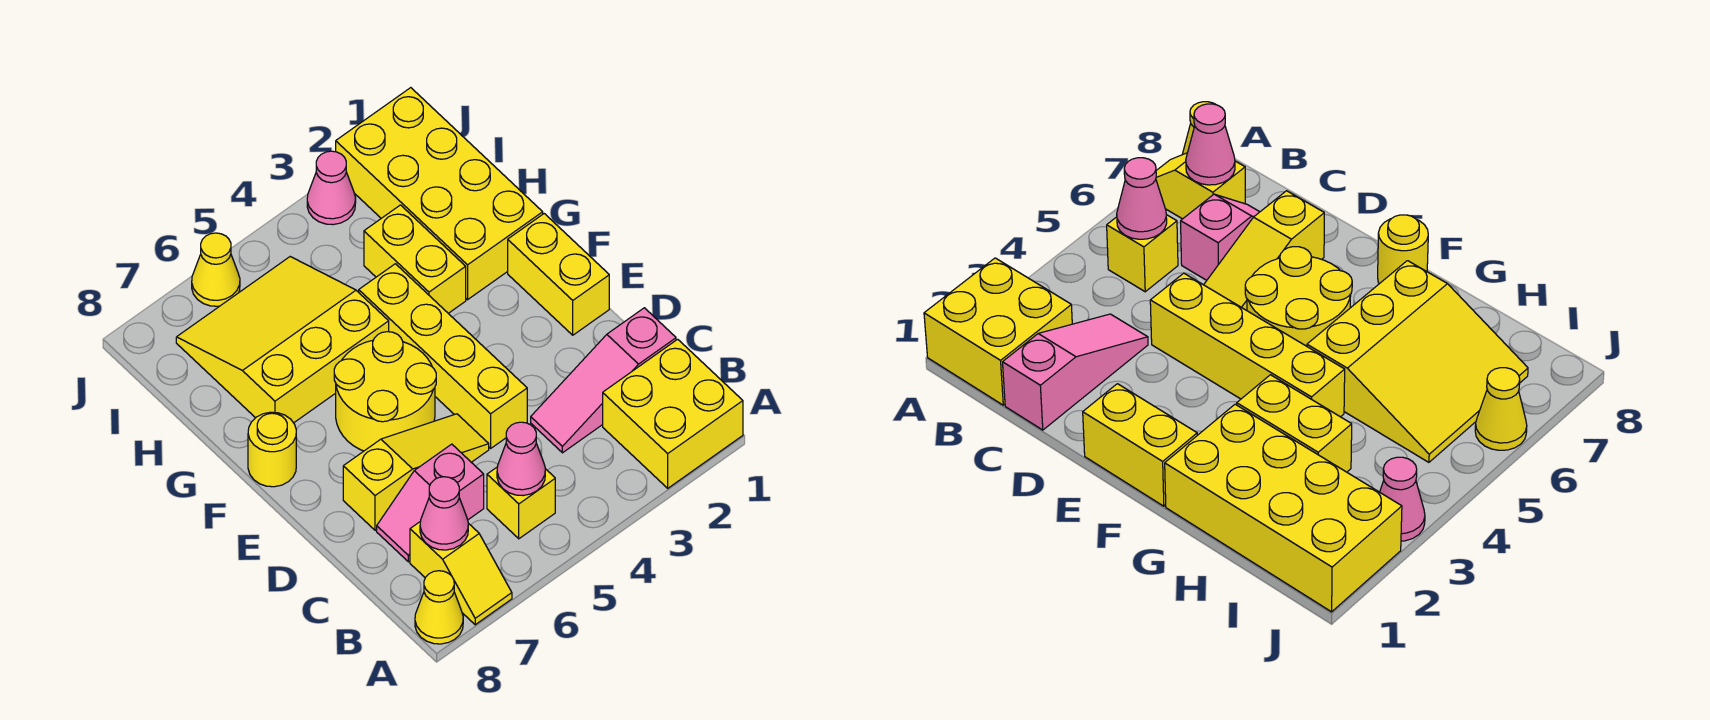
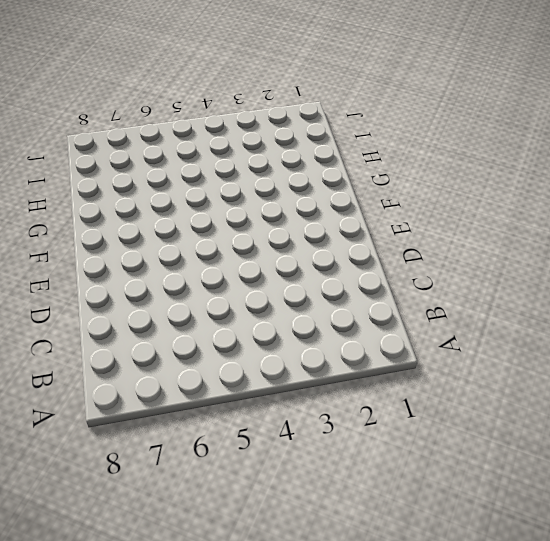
none -> yellow brick A1:B2 level 1
none -> yellow slope A7:B7 level 1 top B
none -> yellow cone A8 level 1

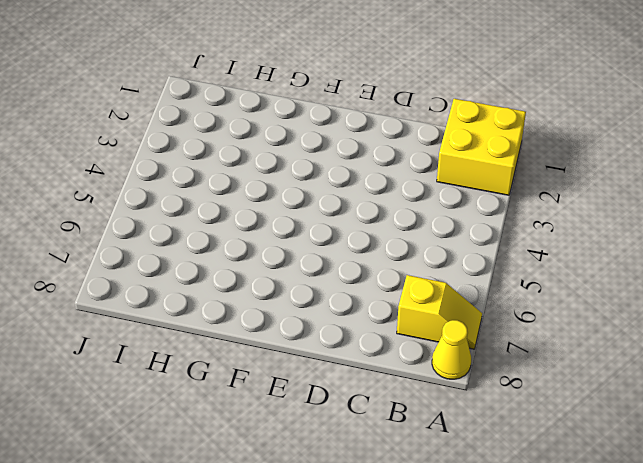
none -> yellow brick B5 level 1
none -> pink slope C1:C3 level 1 top 1
none -> pink slope C6:C7 level 1 top 6

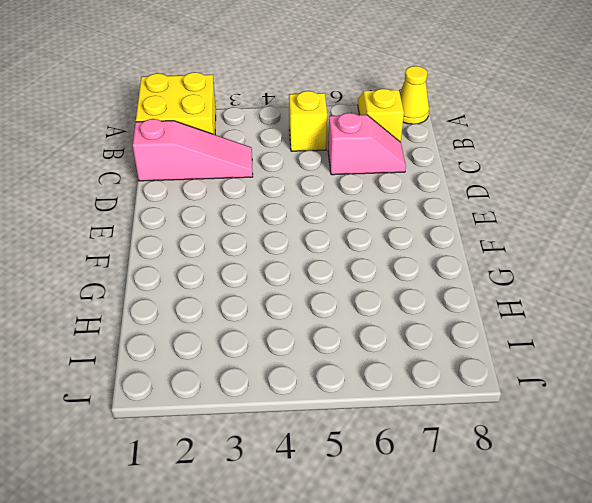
none -> yellow brick D4:G4 level 1
none -> yellow slope D5:D7 level 1 top 7
none -> yellow brick E1:F1 level 1

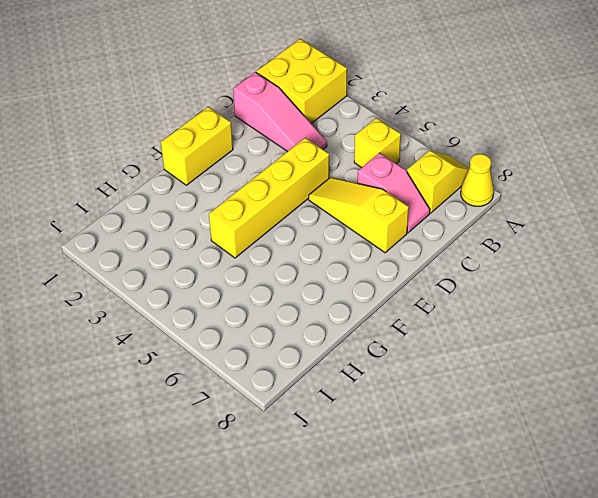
none -> yellow round brick E5:F6 level 1
none -> yellow round brick F8 level 1
none -> yellow brick G1:J2 level 1

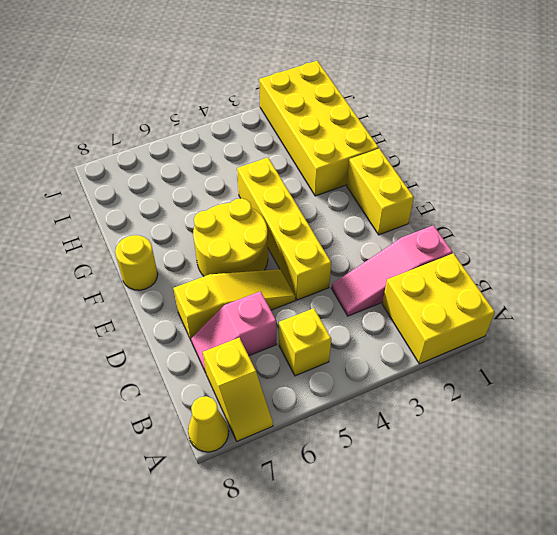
none -> yellow brick G3:H3 level 1
none -> yellow slope G5:I7 level 1 top G
none -> pink cone J3 level 1

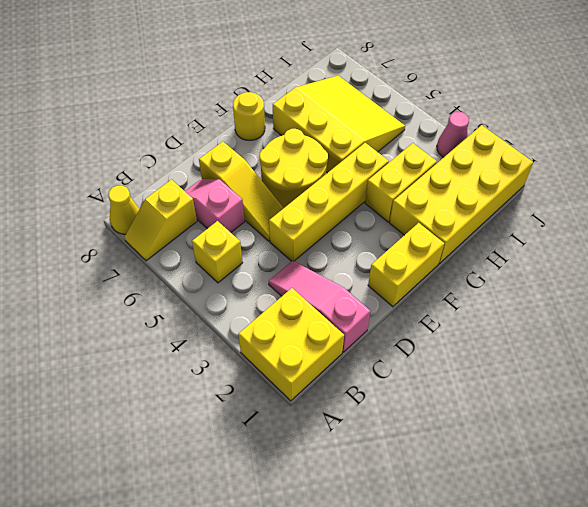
none -> yellow cone J6 level 1
none -> pink cone B5 level 2
none -> pink cone B7 level 2

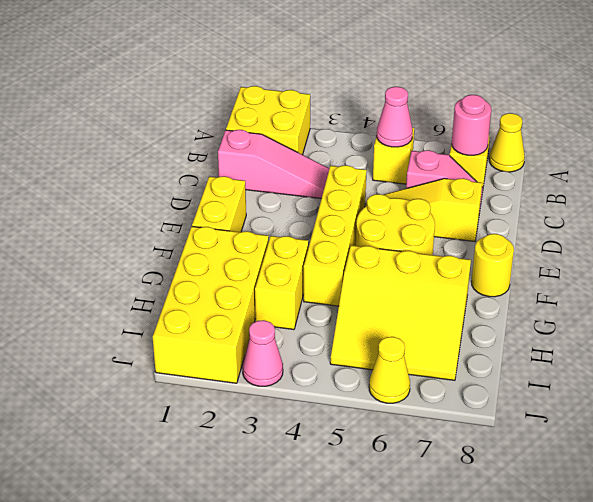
pink round brick B7 level 2 -> pink cone B7 level 2

